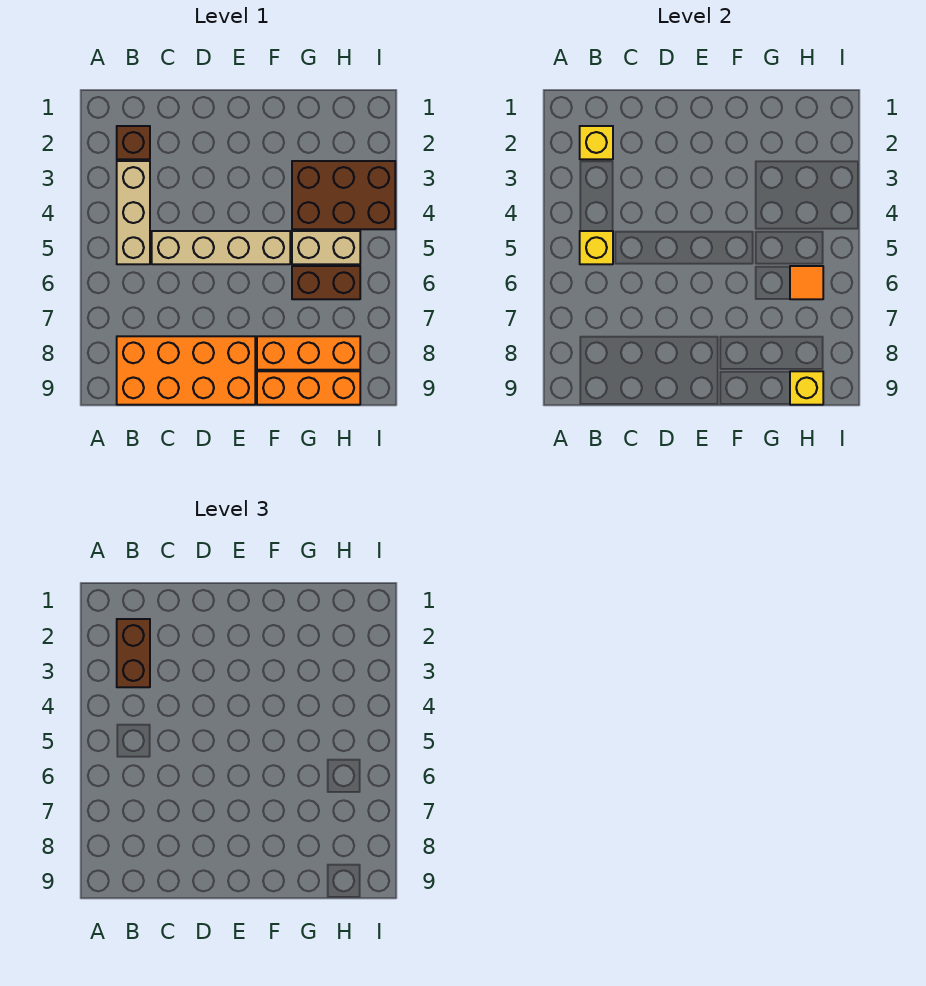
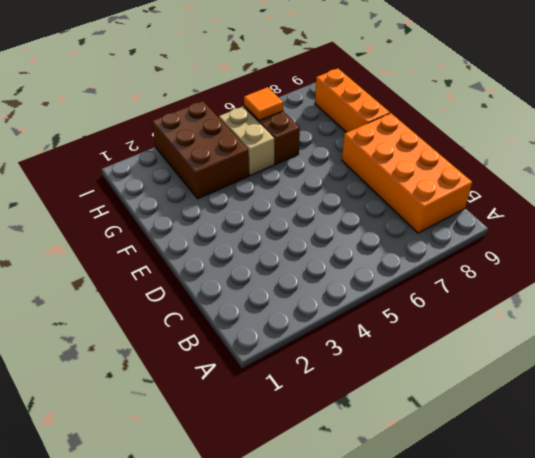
none -> brown brick B2 level 1
none -> tan brick B3:B5 level 1
none -> tan brick C5:F5 level 1

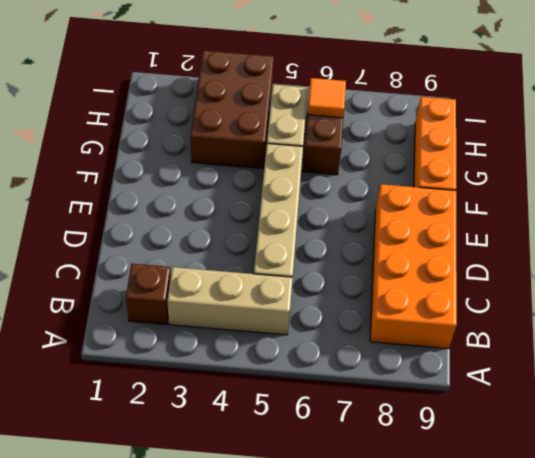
none -> orange brick F8:H8 level 1
none -> yellow brick B2 level 2
none -> yellow brick B5 level 2

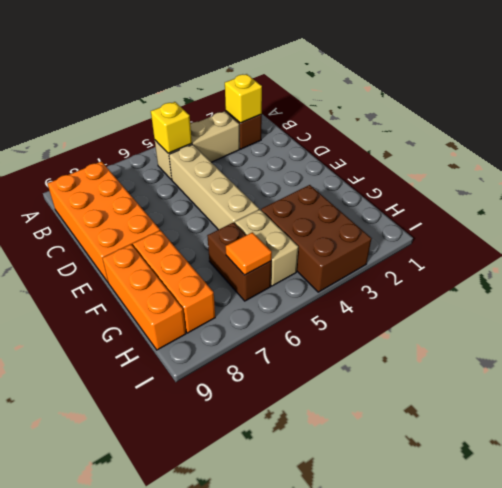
none -> yellow brick H9 level 2
none -> brown brick B2:B3 level 3

